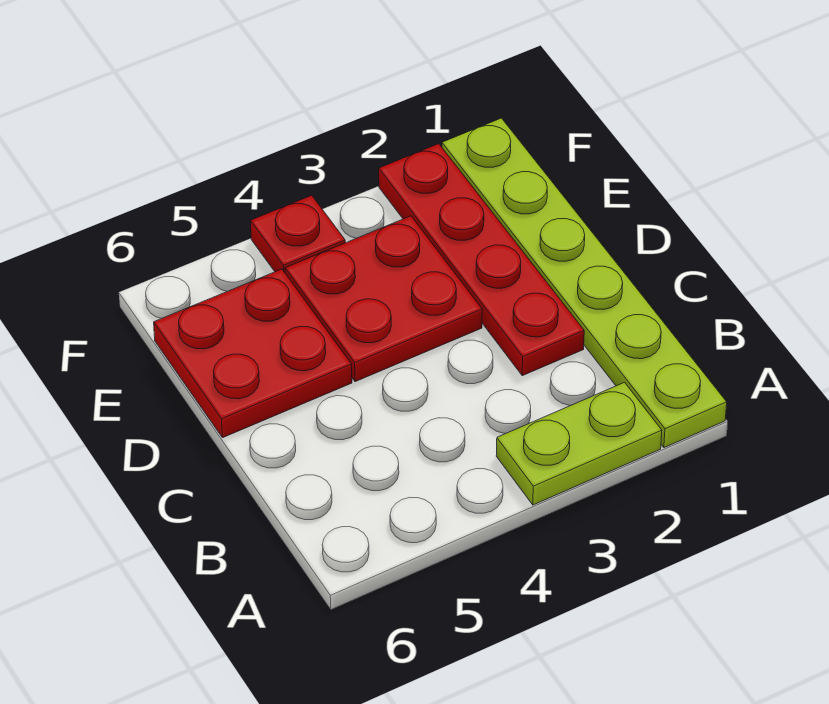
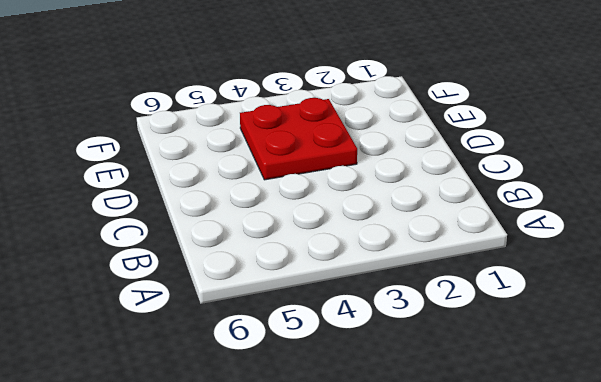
none -> lime plate A1:F1 level 1
none -> lime plate A2:A3 level 1

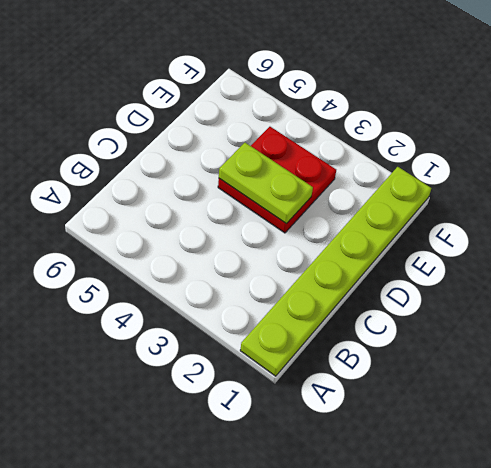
lime plate D3:D4 level 2 -> lime plate A2:A3 level 1
none -> red plate C2:F2 level 1
none -> red plate D5:E6 level 1

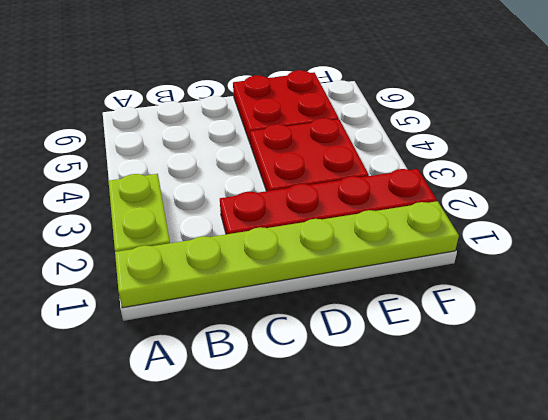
none -> red plate F4 level 1

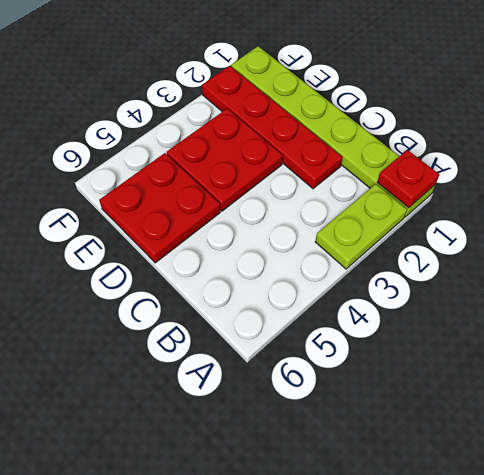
red plate A1 level 2 -> red plate F4 level 1

